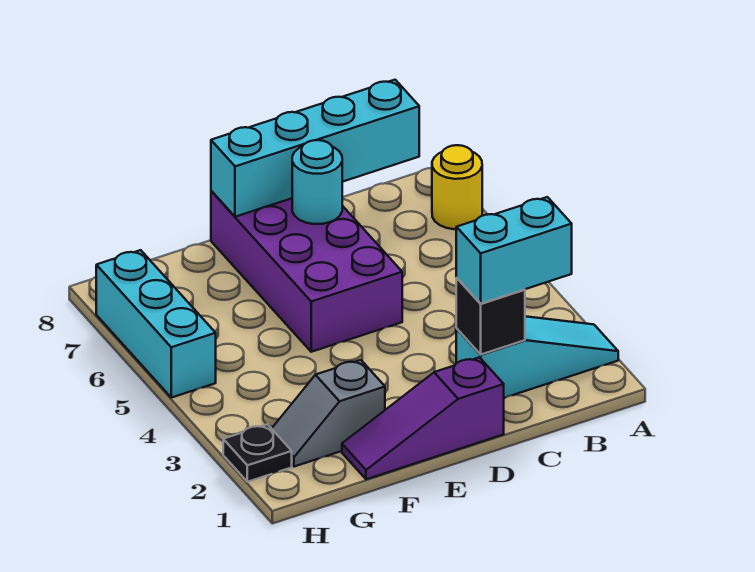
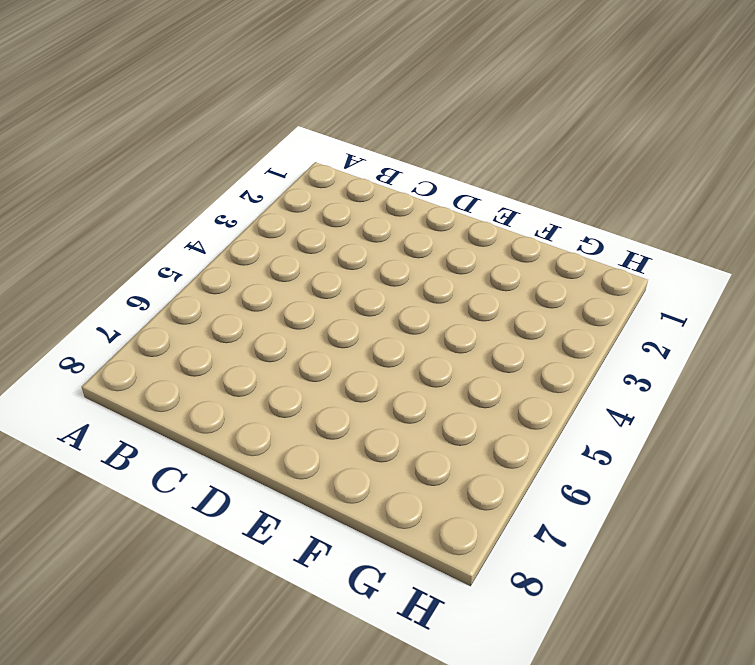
none -> cyan slope A2:C2 level 1 top C
none -> yellow round brick A7 level 1

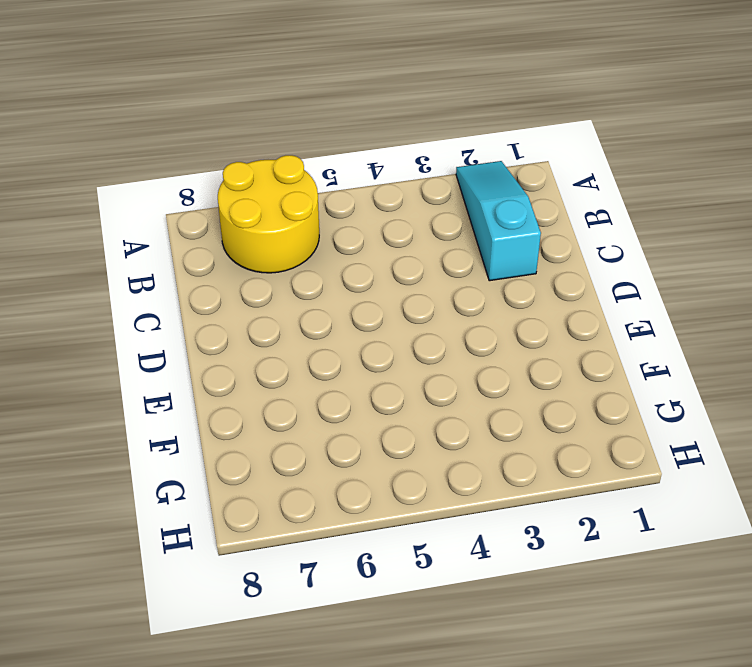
yellow round brick A6:B7 level 1 -> yellow round brick A7 level 1
none -> purple slope D1:F1 level 1 top D
none -> purple brick D5:E8 level 1

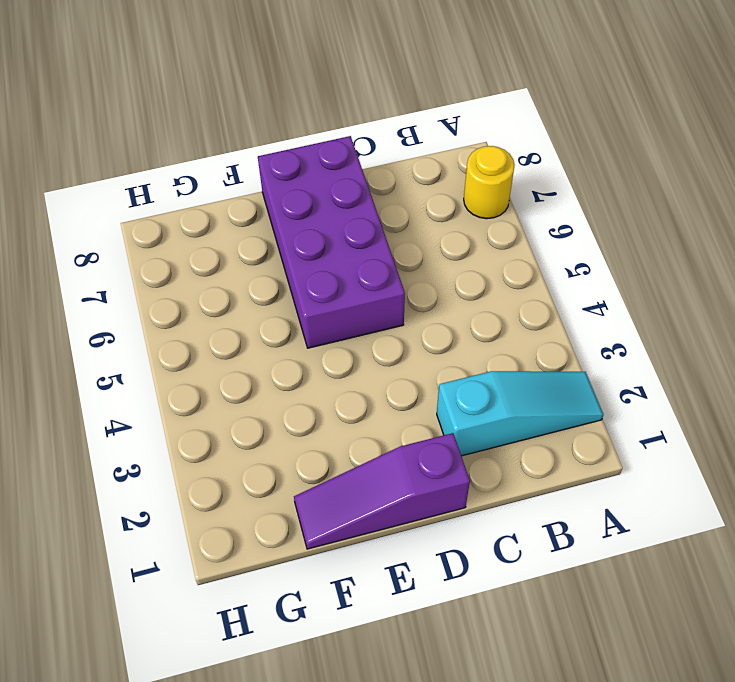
none -> grey slope F2:G2 level 1 top F
none -> black plate H2 level 1

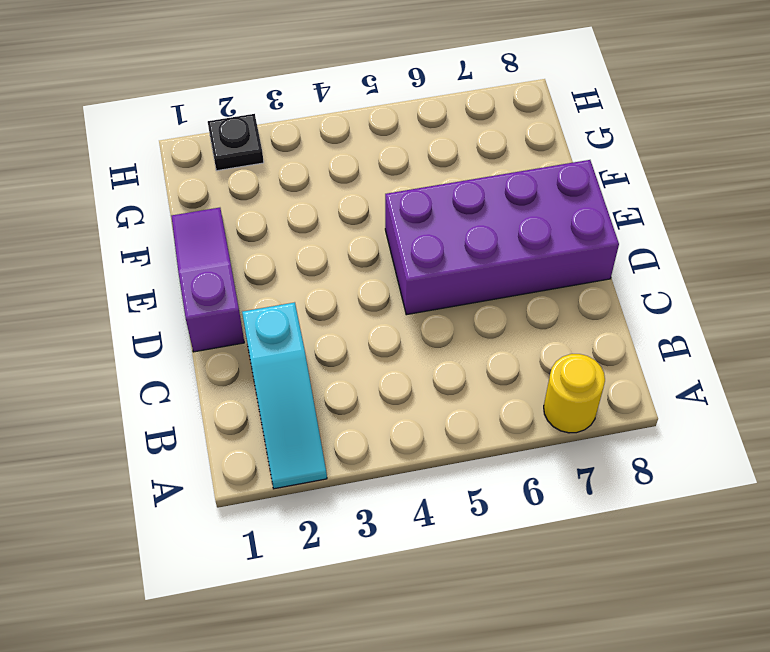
none -> grey slope F2:G2 level 1 top F
none -> cyan brick H5:H7 level 1

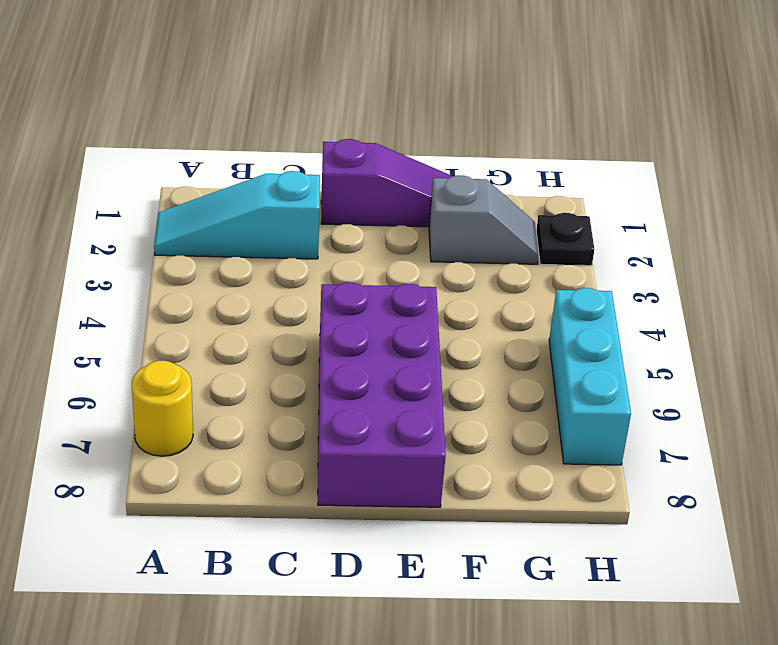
none -> cyan brick B8:E8 level 2
none -> black brick C2 level 2

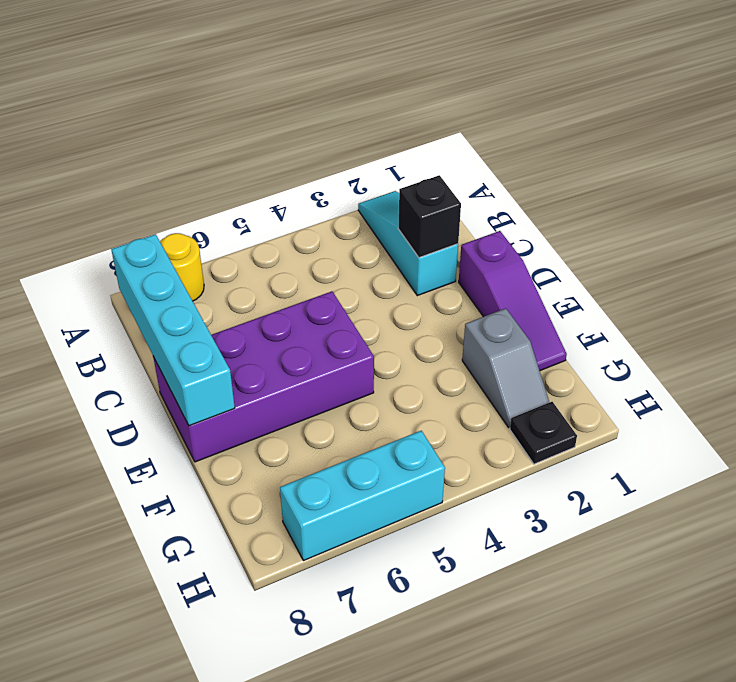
none -> cyan round brick D7 level 2
none -> cyan brick B2:C2 level 3

